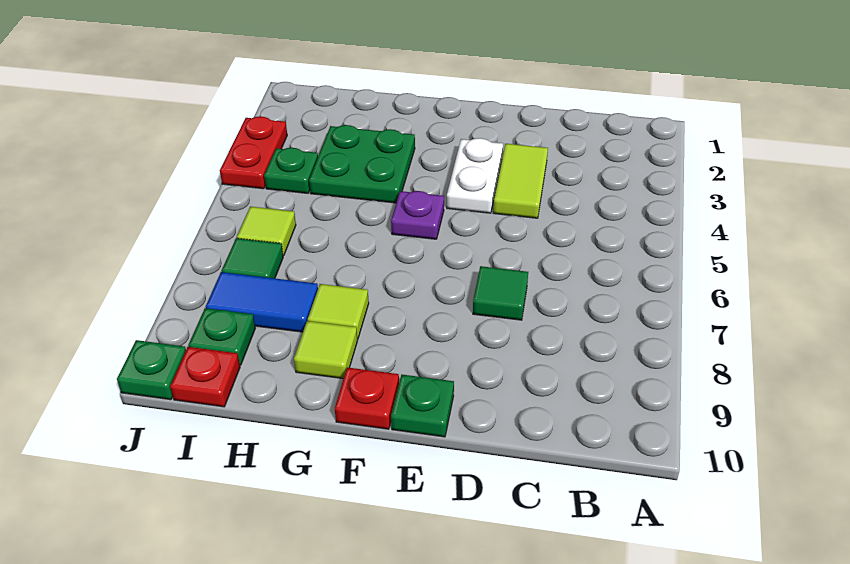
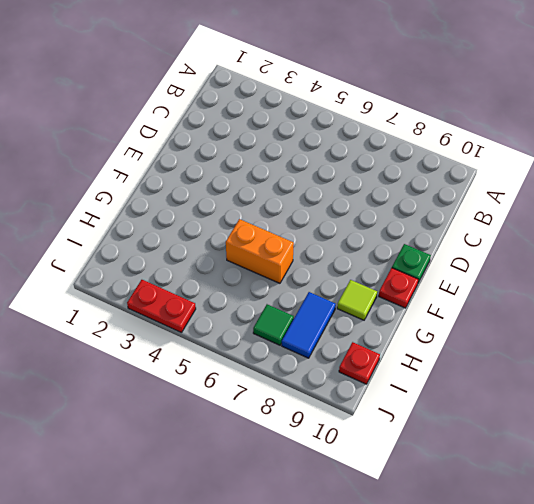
orange brick G5:G6 level 1 -> none
none -> lime tile D3:D4 level 1
none -> green tile D7 level 1
none -> white plate E3:E4 level 1

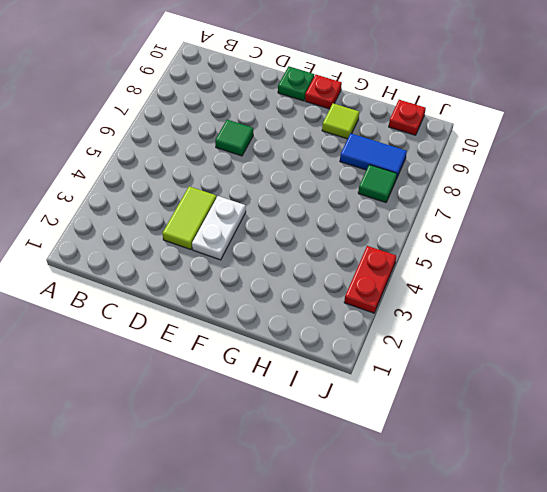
none -> purple plate F5 level 1
none -> green plate G3:H4 level 1
none -> lime tile G8 level 1

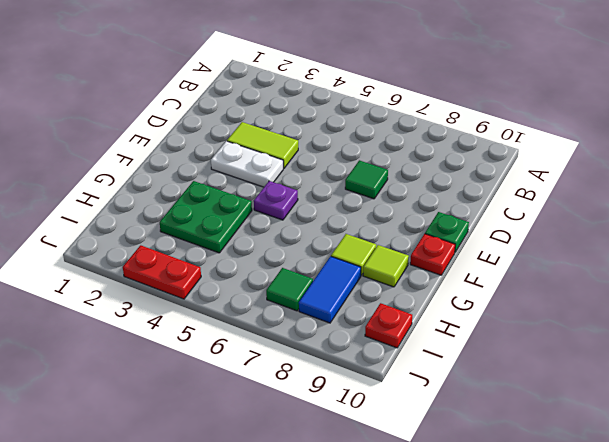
none -> green plate I4 level 1
none -> lime tile I6 level 1
none -> green plate I9 level 1

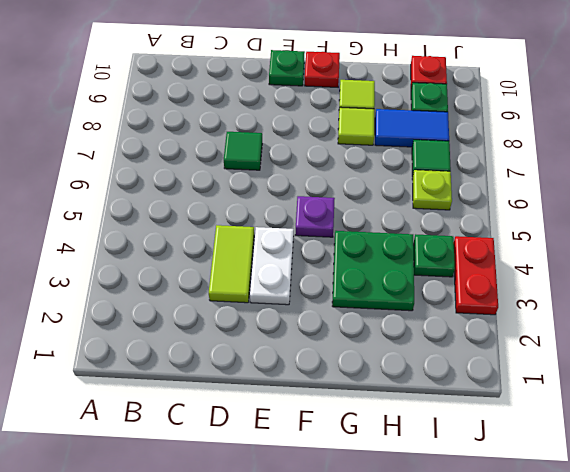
lime plate I6 level 1 -> lime tile I6 level 1
none -> green plate J10 level 1

